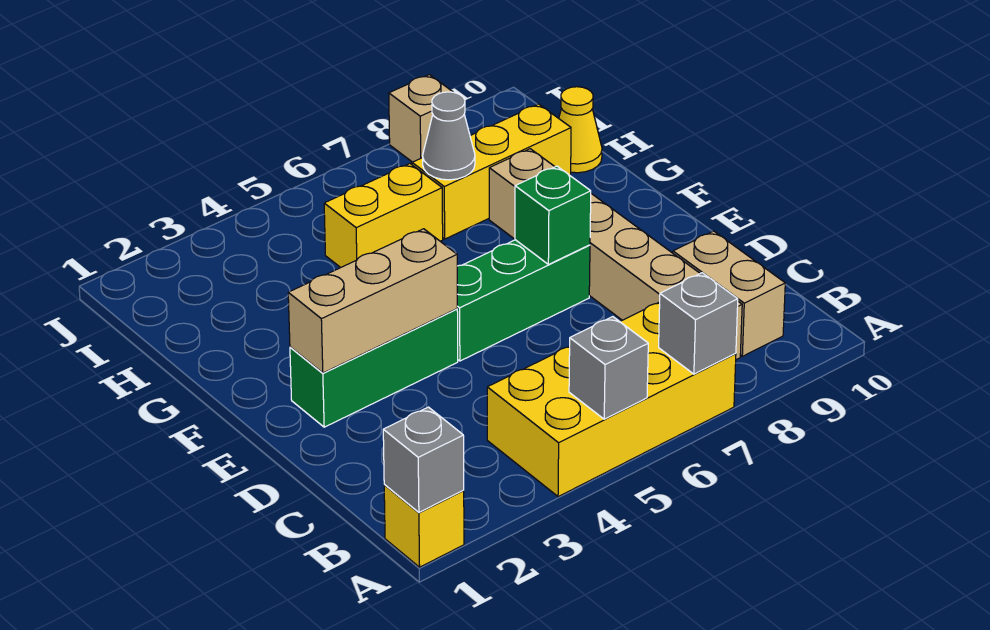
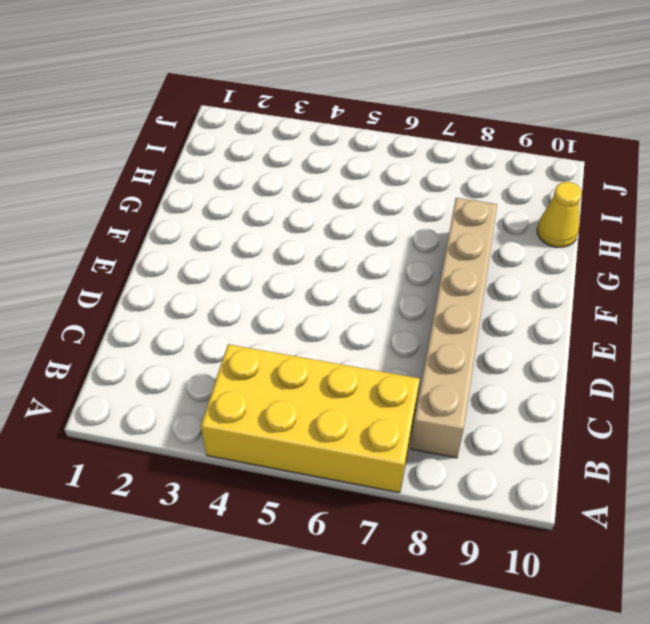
none -> yellow brick A1 level 1
none -> tan brick B9:C9 level 1
none -> green brick E2:E4 level 1

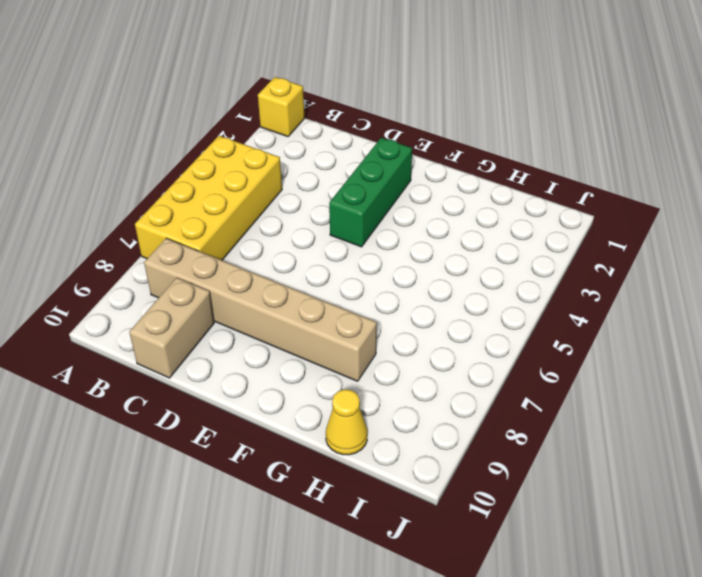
tan brick C9:C10 level 1 -> tan brick B9:C9 level 1
none -> green brick E5:E7 level 1
none -> yellow brick H5:H6 level 1
none -> yellow brick H7:H9 level 1

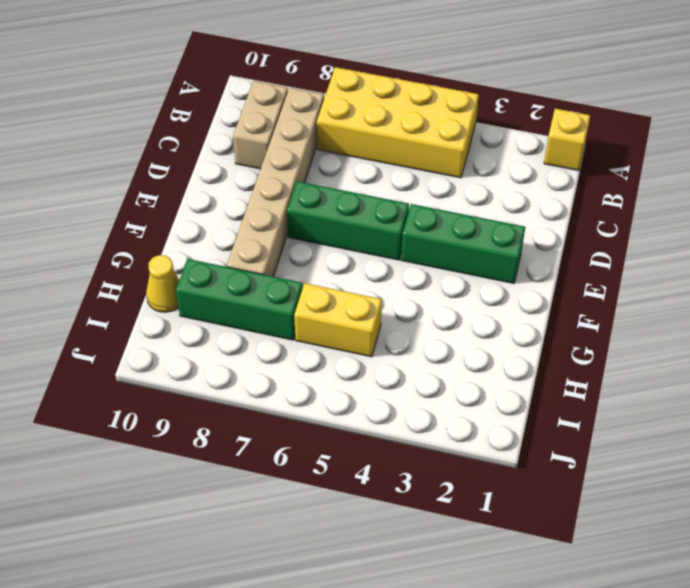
green brick H7:H9 level 1 -> yellow brick H7:H9 level 1
none -> tan brick J8 level 1
none -> grey brick A1 level 2
none -> grey brick A5 level 2

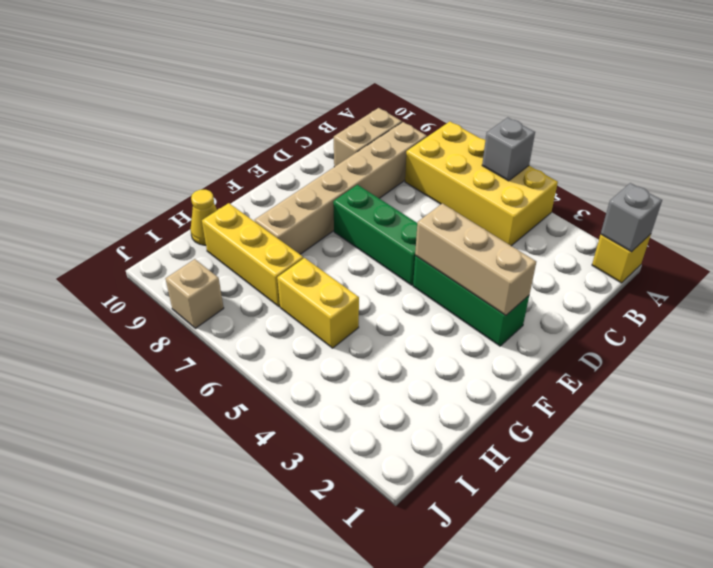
none -> grey brick A7 level 2
none -> green brick E7 level 2
none -> grey cone H7 level 2

